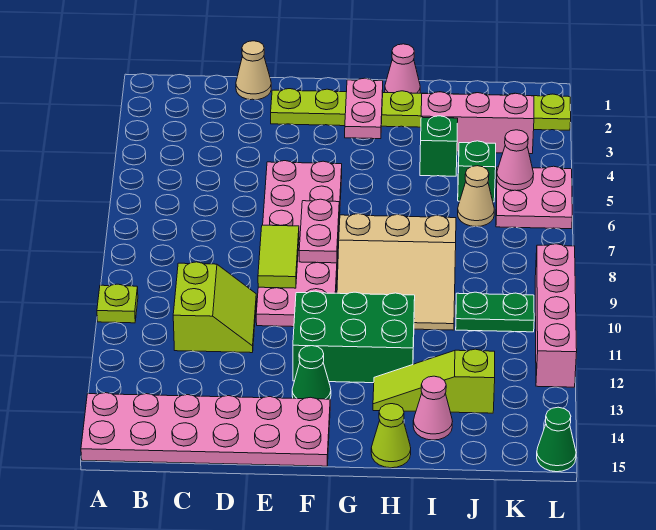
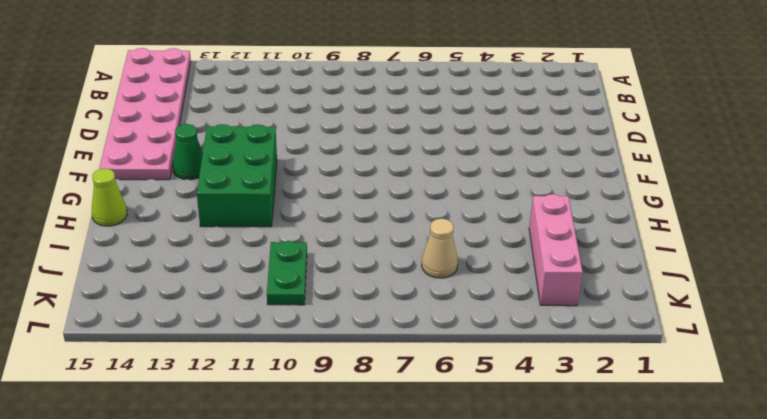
none -> lime plate A10 level 1
none -> lime slope C10:D11 level 1 top C
none -> tan cone D1 level 1

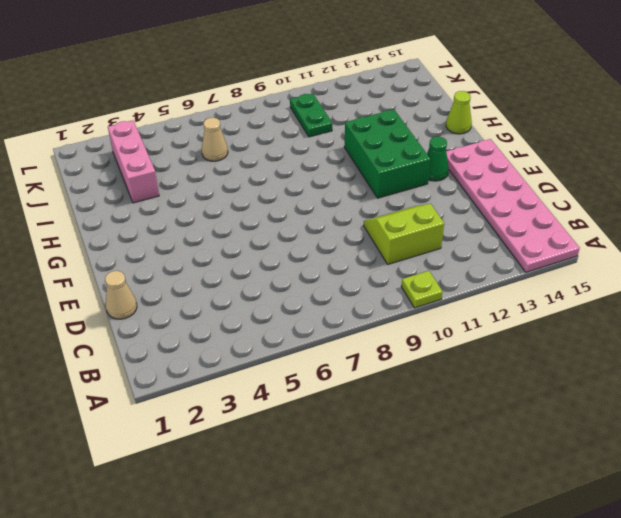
none -> lime plate E2:L2 level 1
none -> pink plate E5:F10 level 1
none -> tan slope G8:I10 level 1 top 8

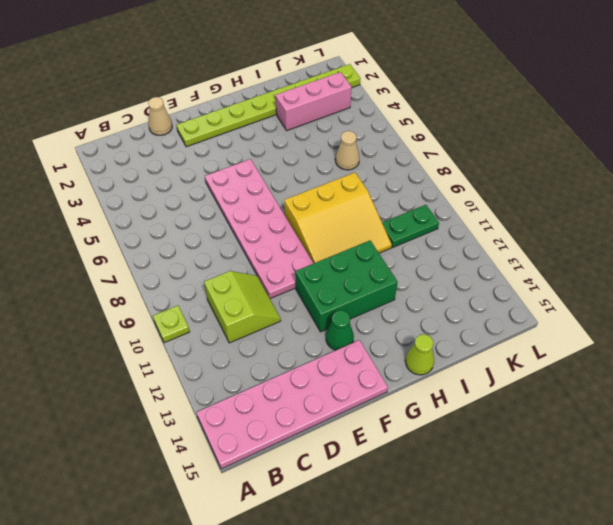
yellow slope G8:I10 level 1 top 8 -> tan slope G8:I10 level 1 top 8
none -> pink cone H1 level 1
none -> lime slope H13:J13 level 1 top J
none -> green brick I4 level 1

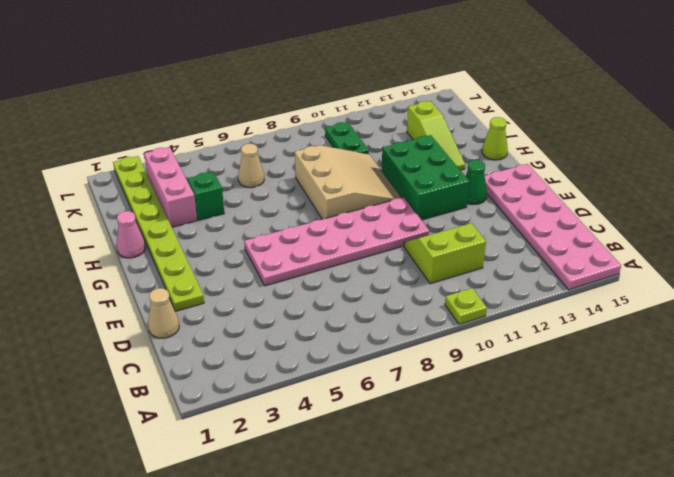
none -> pink cone I14 level 1
none -> green brick J5 level 1
none -> pink plate K5:L6 level 1

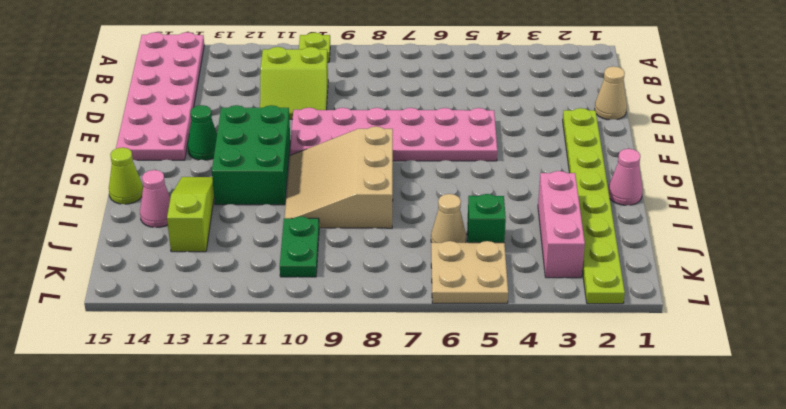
tan plate K5:L6 level 1 -> pink plate K5:L6 level 1
none -> green brick I4 level 1
none -> pink brick L9:L12 level 1
none -> green cone L15 level 1

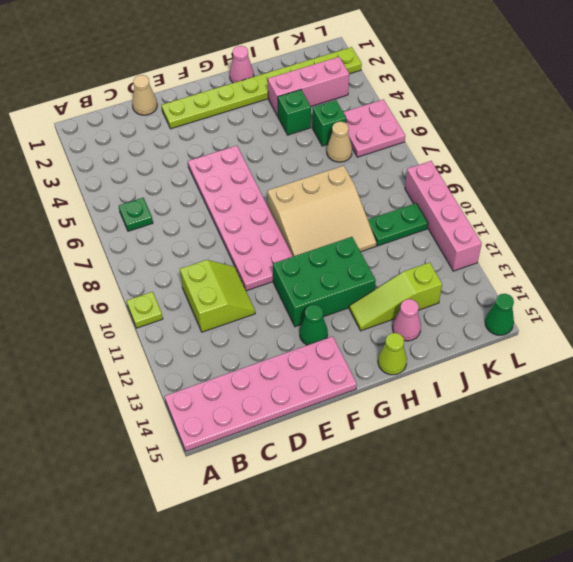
green plate B6 level 1 -> none
none -> lime tile E8:E9 level 2
none -> pink plate F7:F8 level 2
none -> pink plate G2:G3 level 2

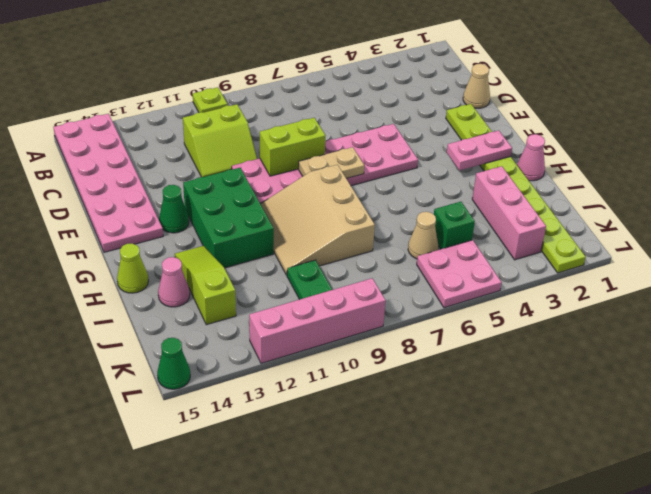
lime brick E8:E9 level 2 -> lime tile E8:E9 level 2
tan plate F7:F8 level 2 -> pink plate F7:F8 level 2
none -> green brick I4 level 1
none -> pink cone K5 level 2

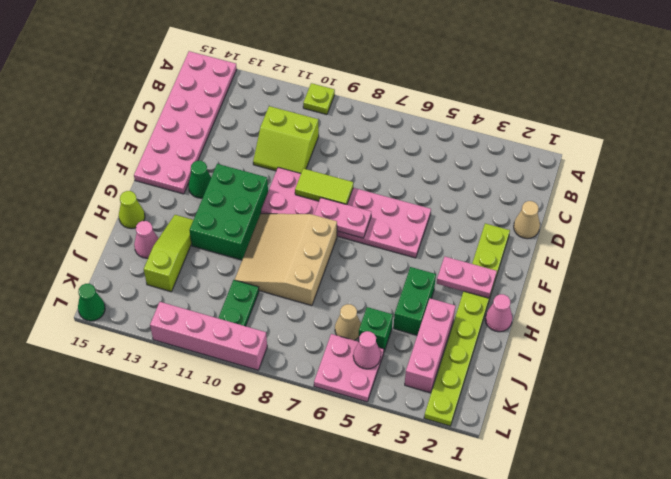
green brick H4:I4 level 1 -> green brick I4 level 1

